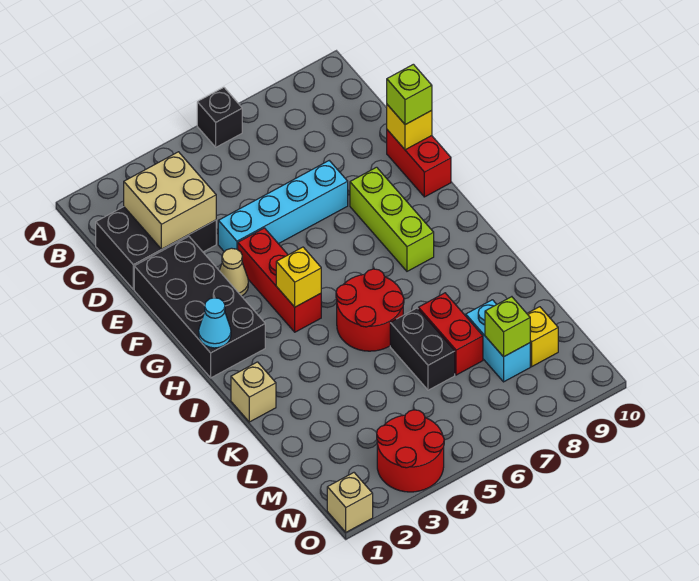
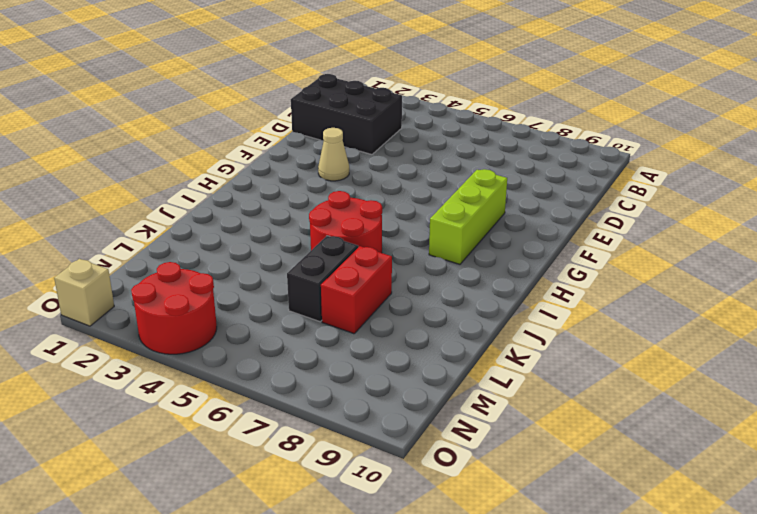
none -> black brick A6 level 1
none -> black brick E1:H2 level 1
none -> cyan brick E4:E7 level 1

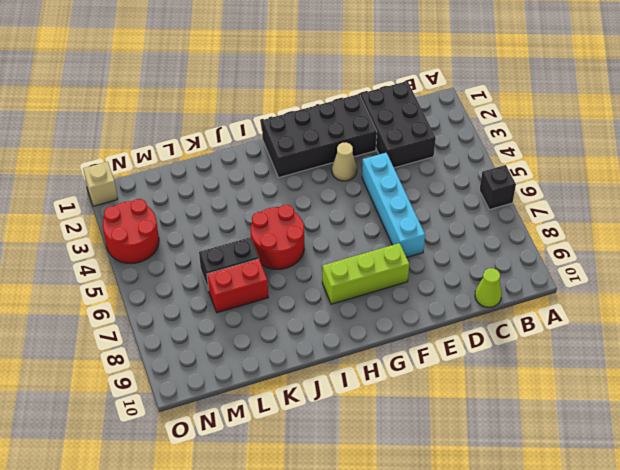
lime cone C10 level 1 -> none
none -> red brick E10:F10 level 1
none -> red brick F4:H4 level 1
none -> tan brick J1 level 1

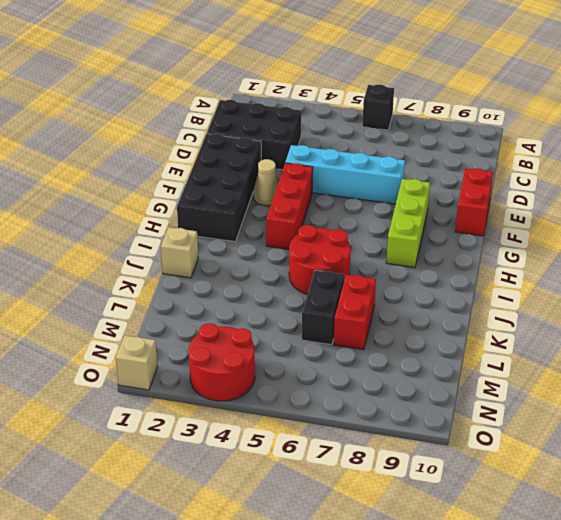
none -> cyan brick L8:M8 level 1
none -> yellow brick M9 level 1
none -> tan brick C2:D3 level 2

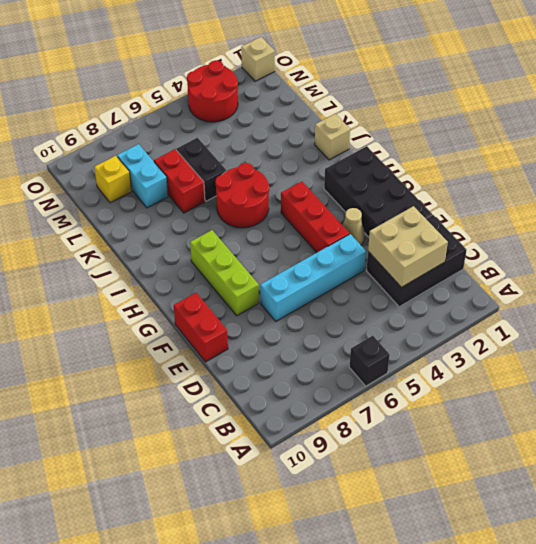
none -> yellow brick E10 level 2
none -> cyan cone H1 level 2
none -> yellow brick H4 level 2

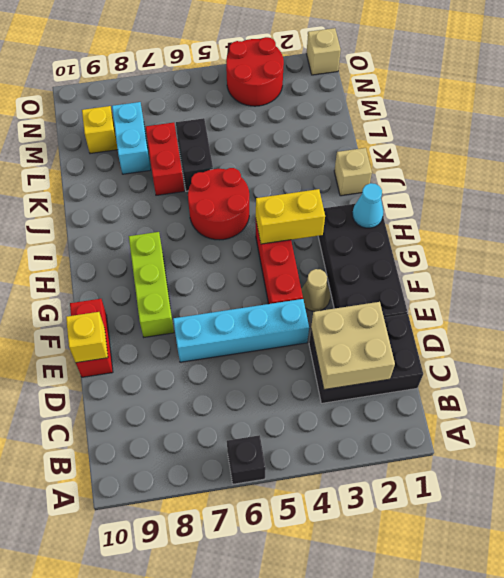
yellow brick H3:H4 level 2 -> yellow brick H4 level 2
none -> lime brick M8 level 2
none -> lime brick E10 level 3

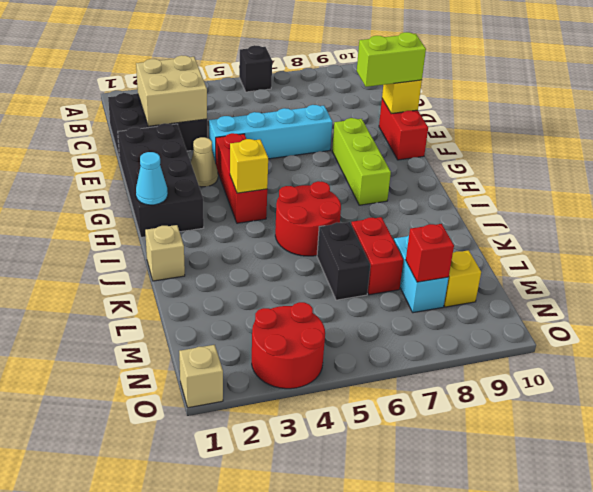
lime brick E9:E10 level 3 -> lime brick E10 level 3
red brick M8 level 2 -> lime brick M8 level 2

